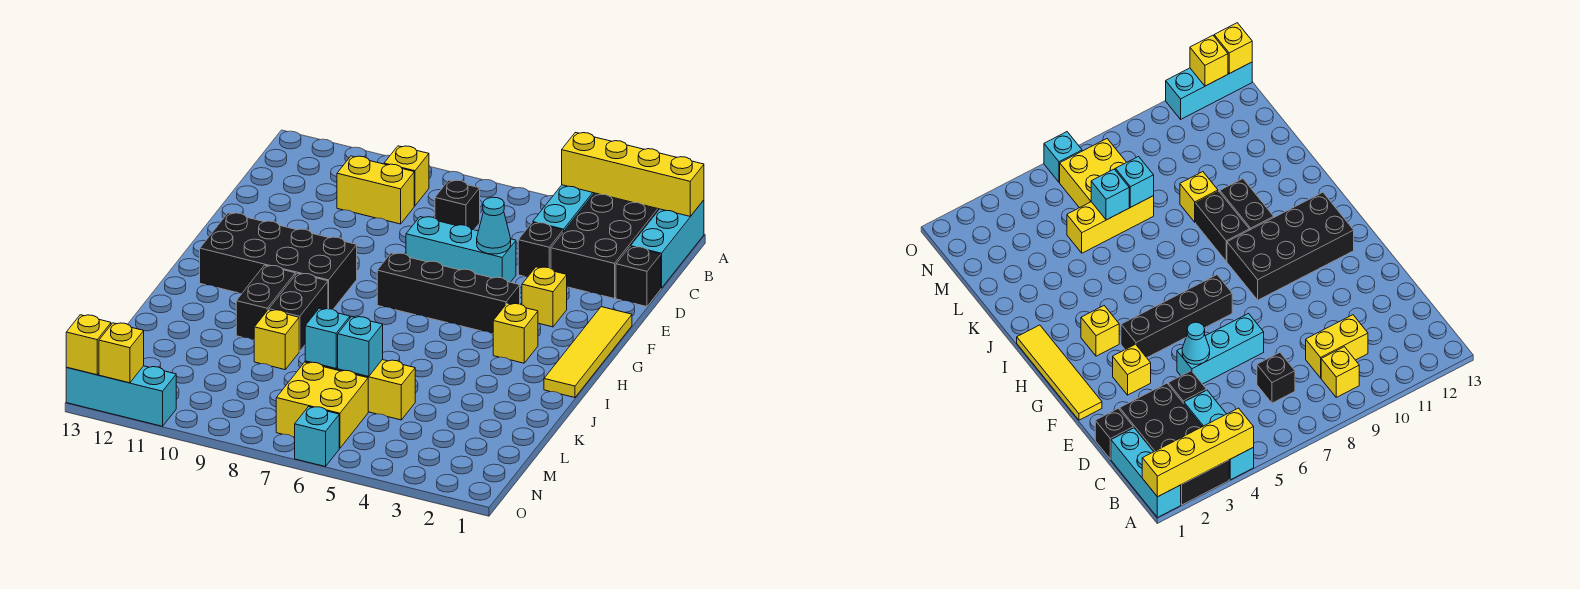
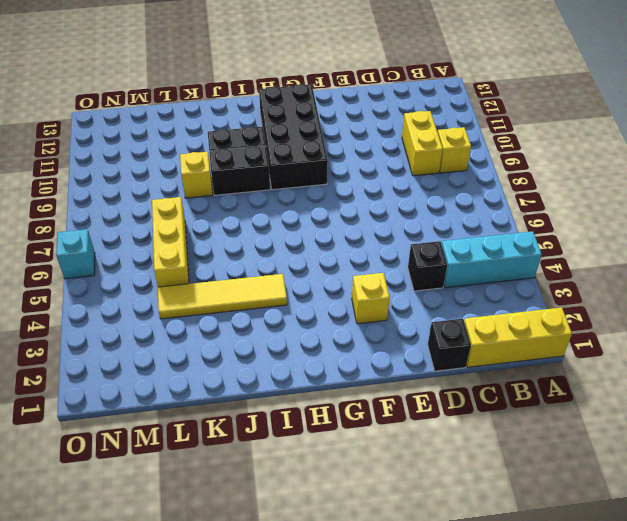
yellow brick A1:C1 level 1 -> cyan brick A1:C1 level 1
yellow tile I4:L4 level 1 -> yellow tile F1:I1 level 1
none -> black brick A2:D3 level 1
none -> black brick C7 level 1
none -> cyan brick E5:E7 level 1

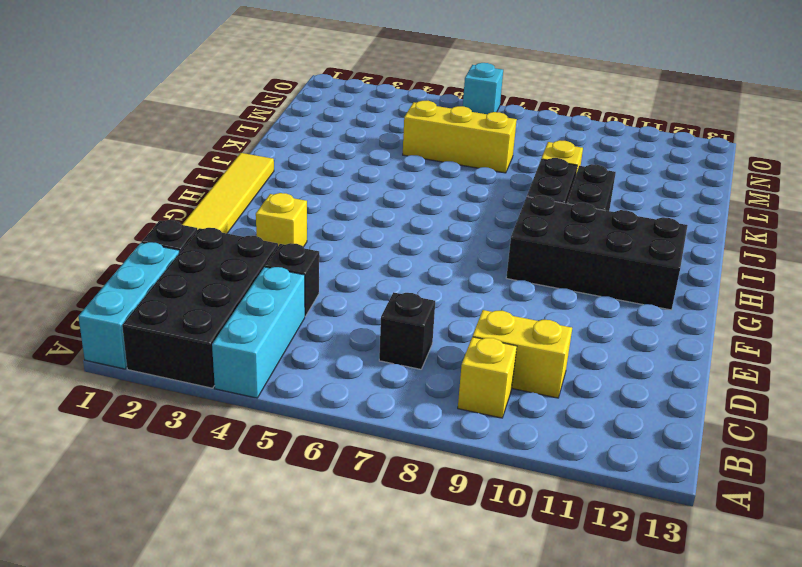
none -> cyan brick E5:E7 level 1
none -> black brick G4:G7 level 1
none -> yellow brick H3 level 1

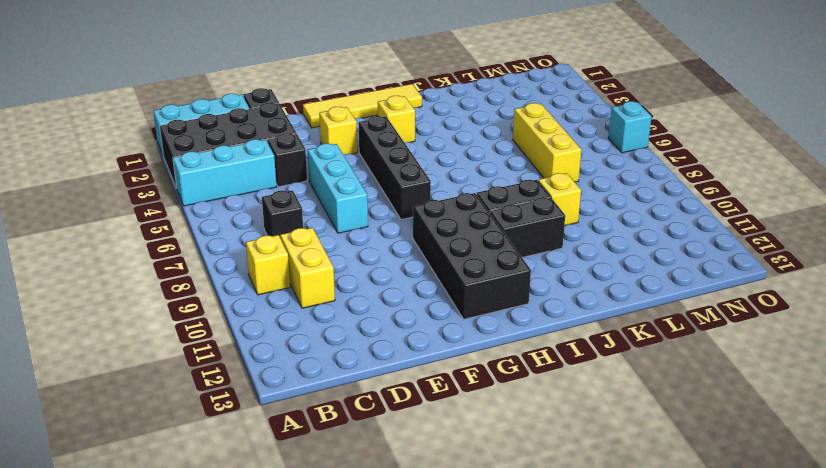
none -> yellow brick M6:N7 level 1
none -> cyan brick O11:O13 level 1
none -> yellow brick A1:A4 level 2

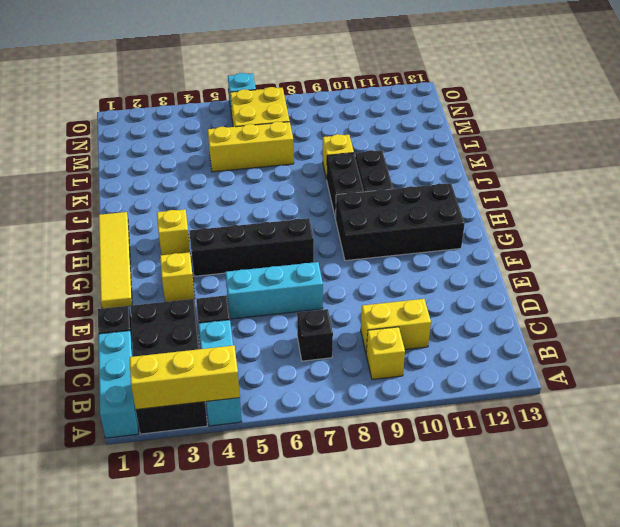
yellow brick A2:A4 level 2 -> yellow brick A1:A4 level 2
none -> cyan brick O11:O13 level 1
none -> cyan cone E5 level 2
none -> cyan brick L6 level 2

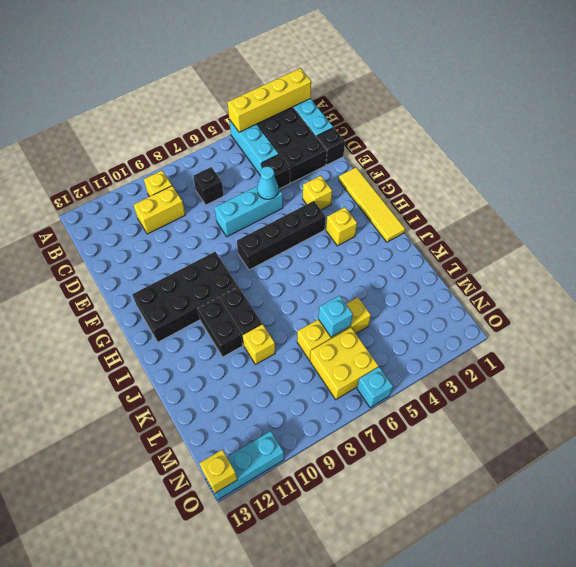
none -> cyan brick L7 level 2
none -> yellow brick O12 level 2

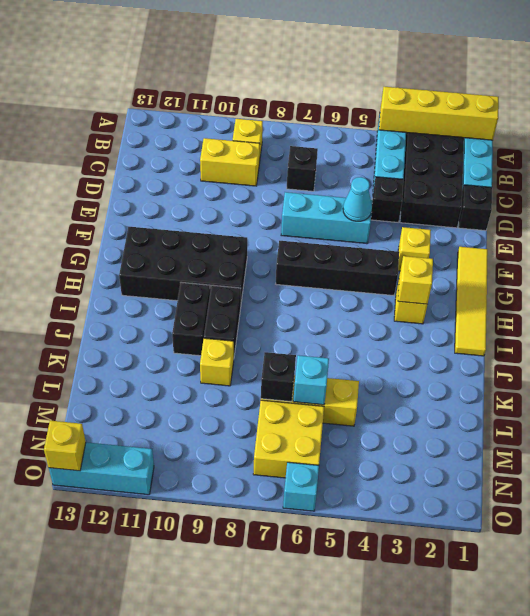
yellow brick H3 level 2 -> yellow brick O12 level 2
black brick L7 level 2 -> cyan brick L7 level 2

